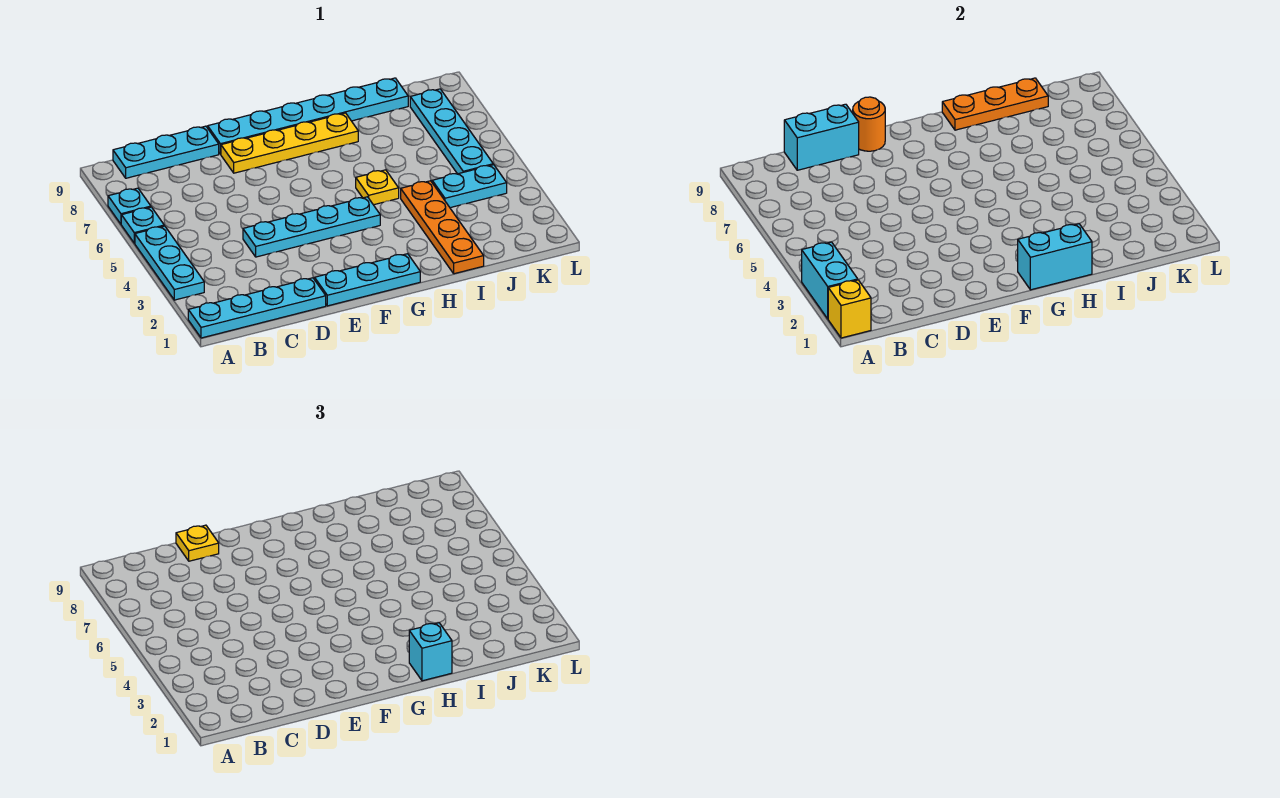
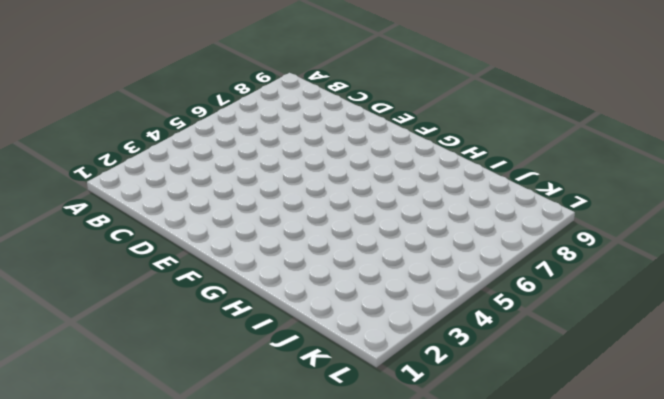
none -> cyan plate A1:D1 level 1
none -> cyan plate A3:A5 level 1
none -> cyan plate A6 level 1

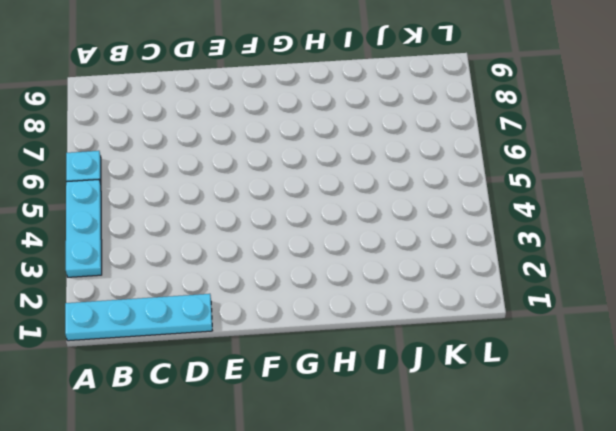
none -> cyan plate A7 level 1
none -> cyan plate B9:D9 level 1
none -> cyan plate D4:G4 level 1

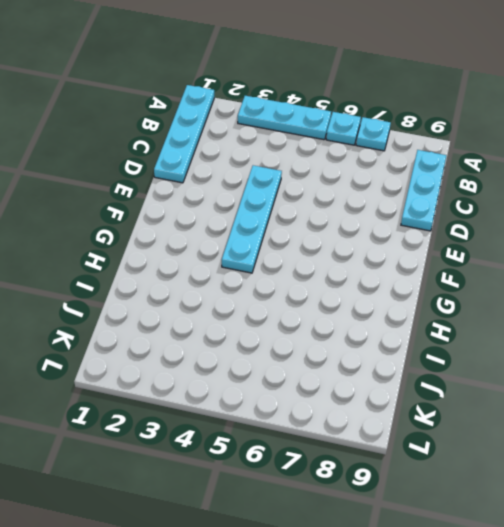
none -> cyan plate E1:G1 level 1
none -> yellow plate E8:H8 level 1
none -> cyan plate E9:J9 level 1

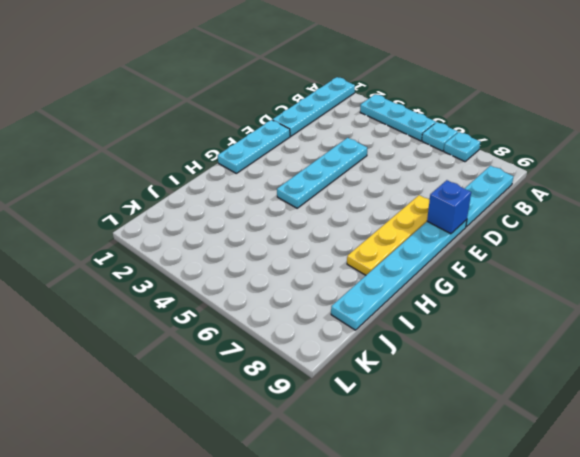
blue brick E9 level 2 -> orange round brick E9 level 2
none -> yellow plate H5 level 1
none -> orange plate I1:I4 level 1
none -> cyan plate J4:K4 level 1

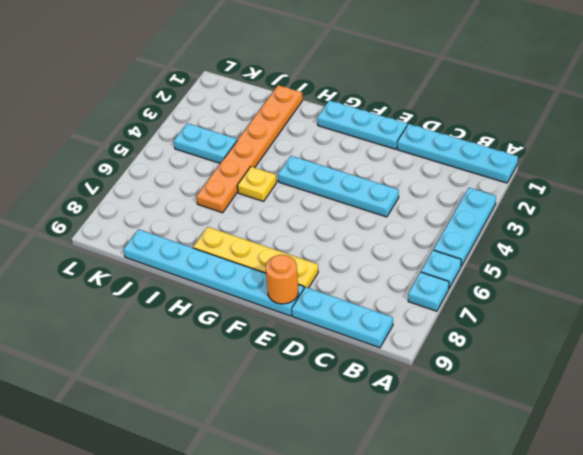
orange plate I1:I6 level 1 -> orange plate I1:I4 level 1
none -> cyan plate K5:K8 level 1
none -> yellow brick A1 level 2
none -> cyan brick A2:A3 level 2

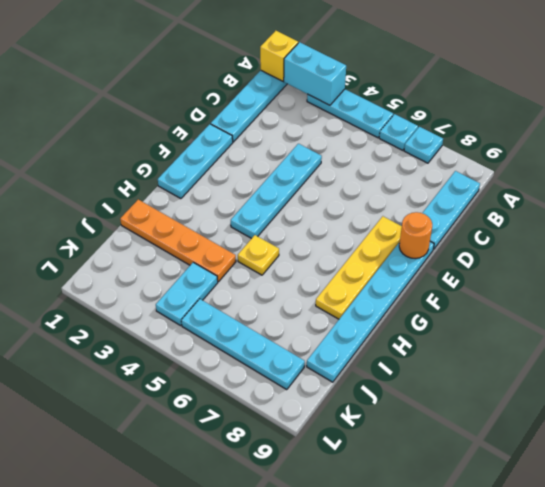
none -> cyan brick C9:D9 level 2
none -> cyan brick G1:H1 level 2
none -> orange plate H9:J9 level 2

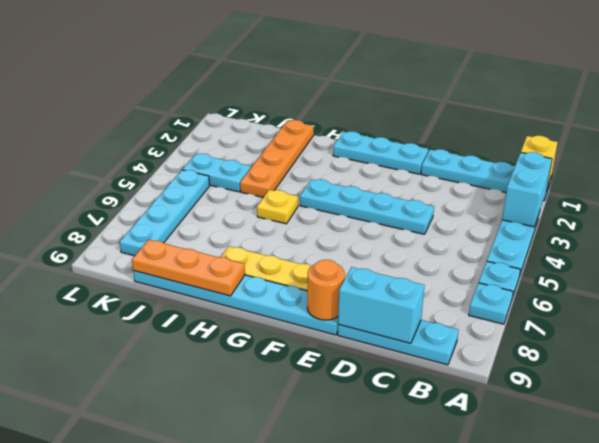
none -> cyan brick G1:H1 level 2
none -> yellow plate D9 level 3
none -> cyan brick H1 level 3

